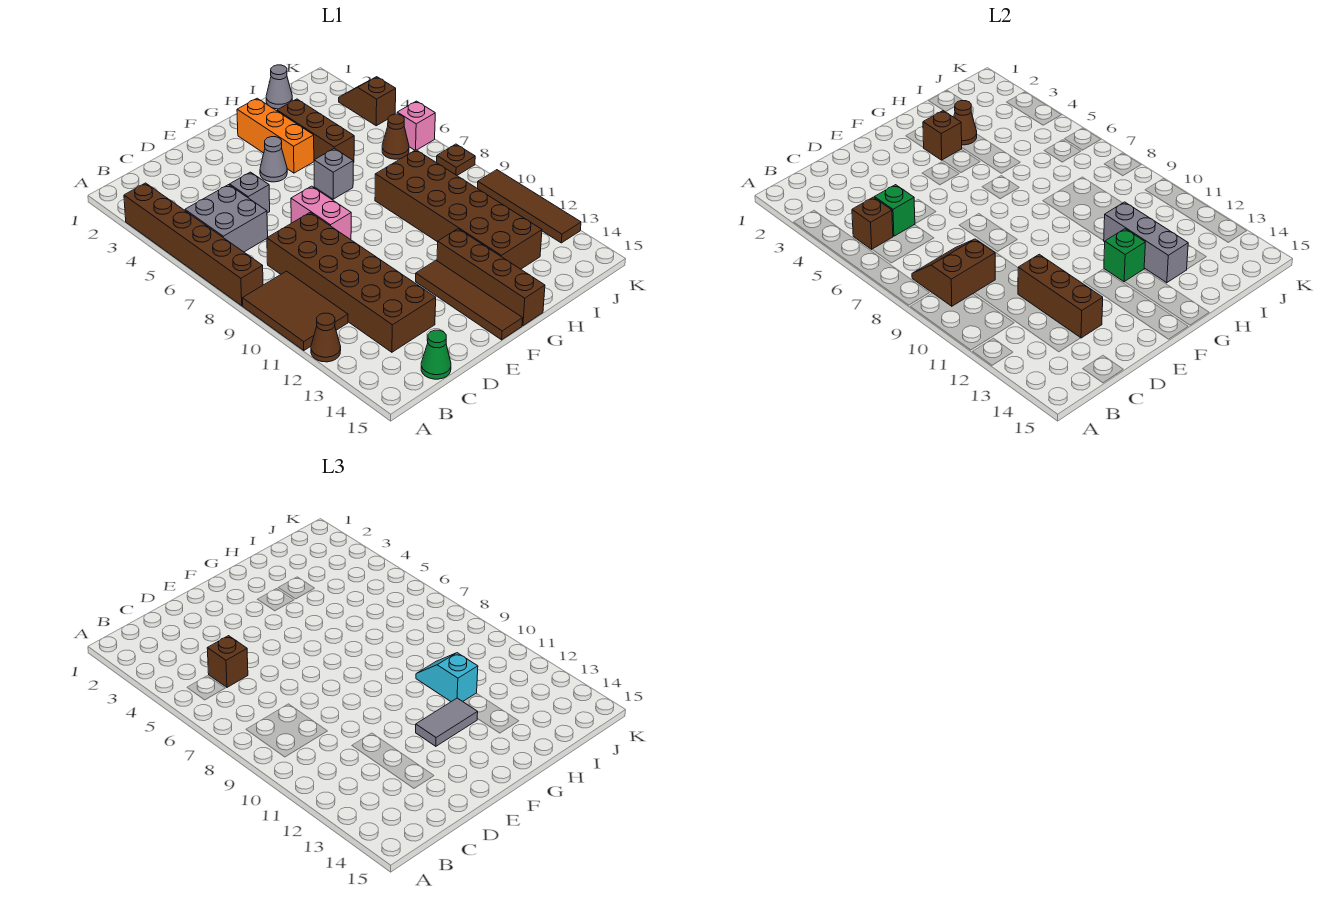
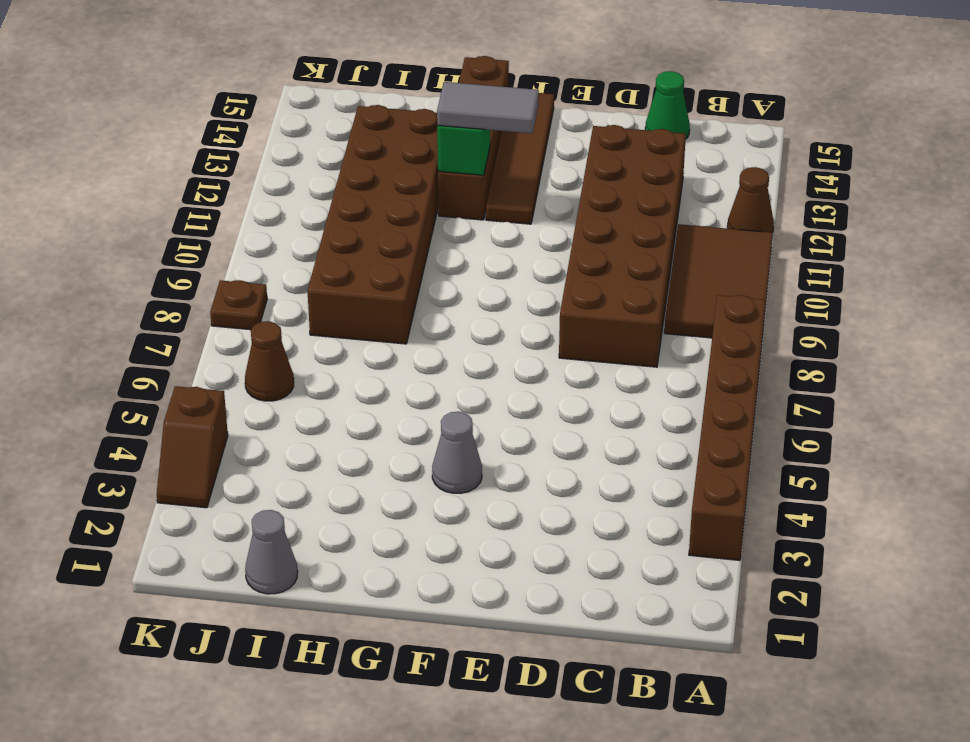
none -> grey brick B5:C6 level 1
none -> grey brick D5 level 1
none -> pink brick E7:E8 level 1
none -> orange brick G2:G4 level 1

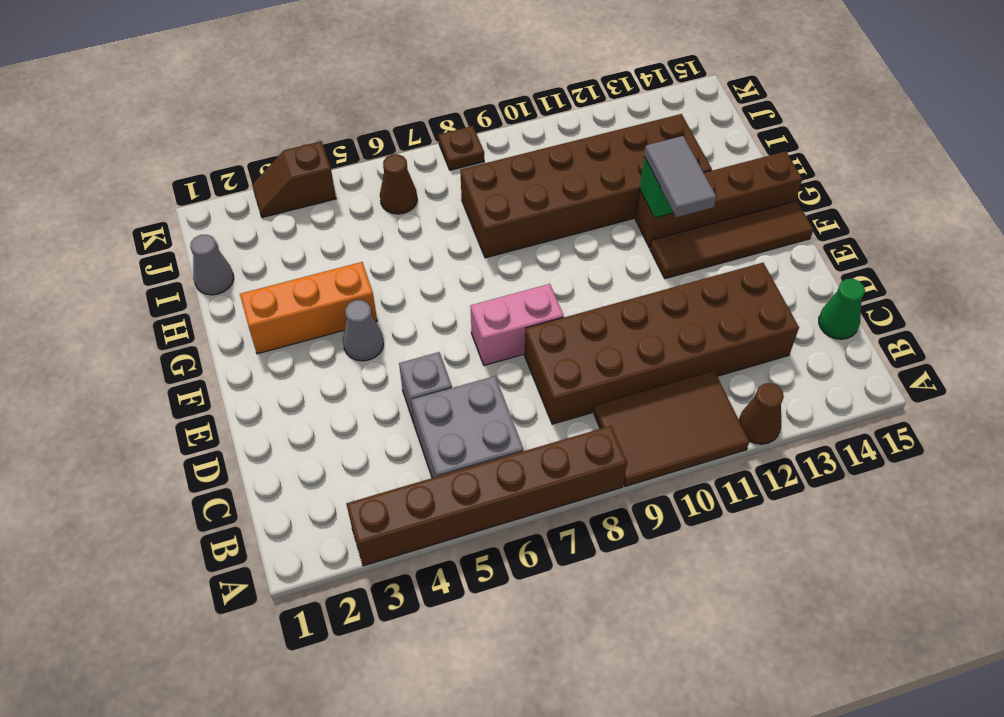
none -> grey brick G6 level 1
none -> brown brick H3:H5 level 1
none -> pink brick K6 level 1
none -> brown tile K10:K13 level 1

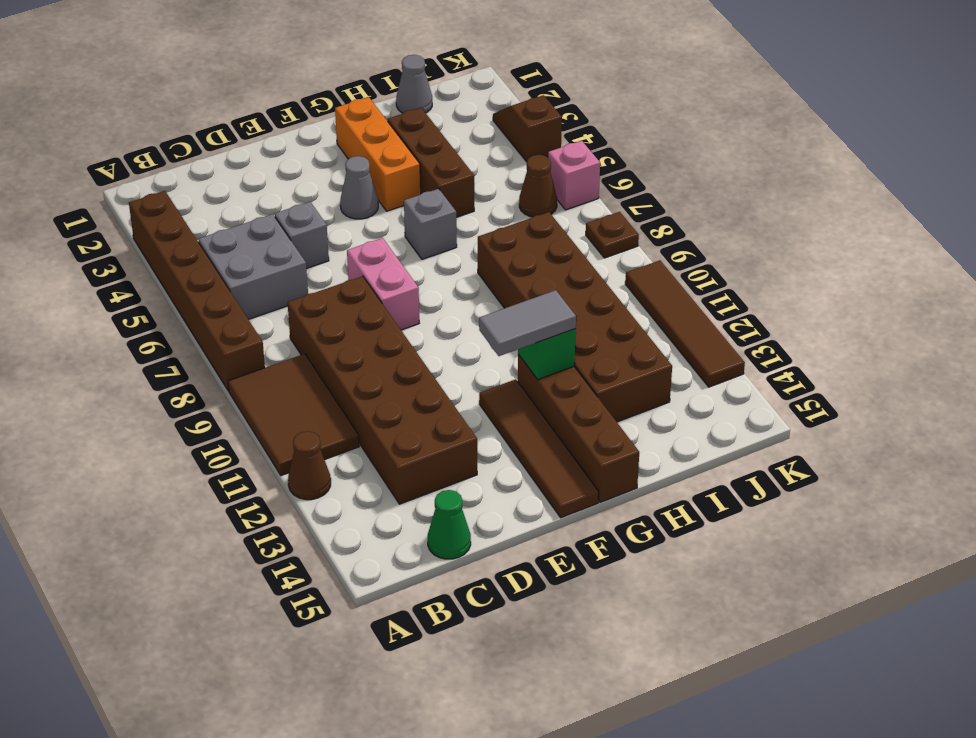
none -> brown brick B5 level 2
none -> brown slope B8:C9 level 2 top 9
none -> green brick C5 level 2
none -> brown brick D11:D13 level 2

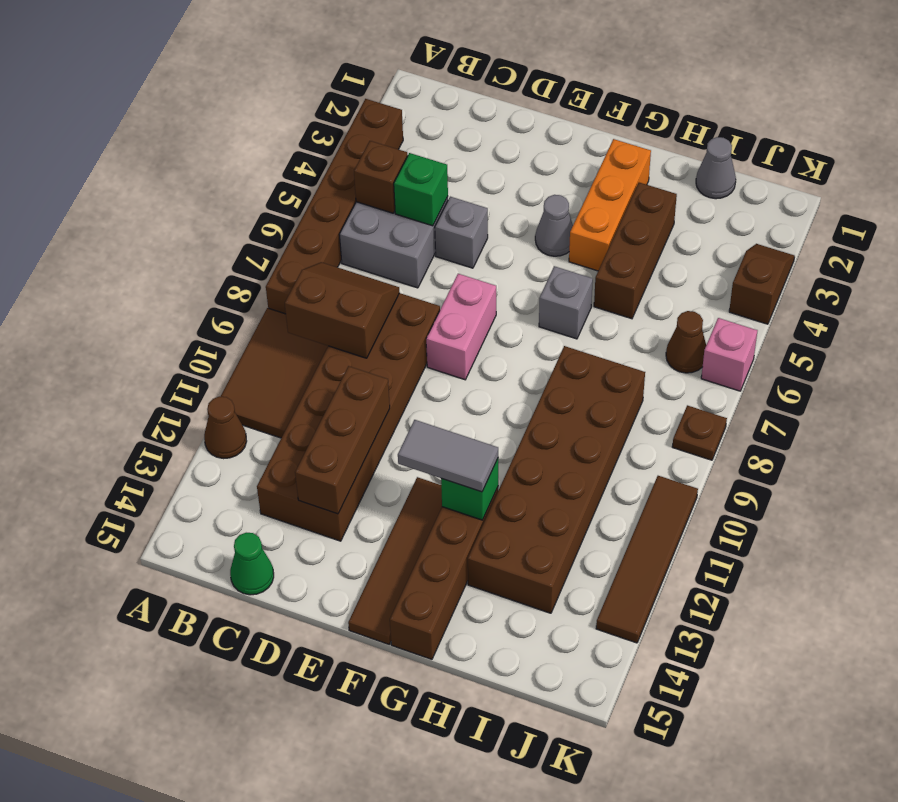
none -> brown brick G3 level 2
none -> brown cone H3 level 2
none -> grey brick H11:H13 level 2
none -> brown brick C5 level 3

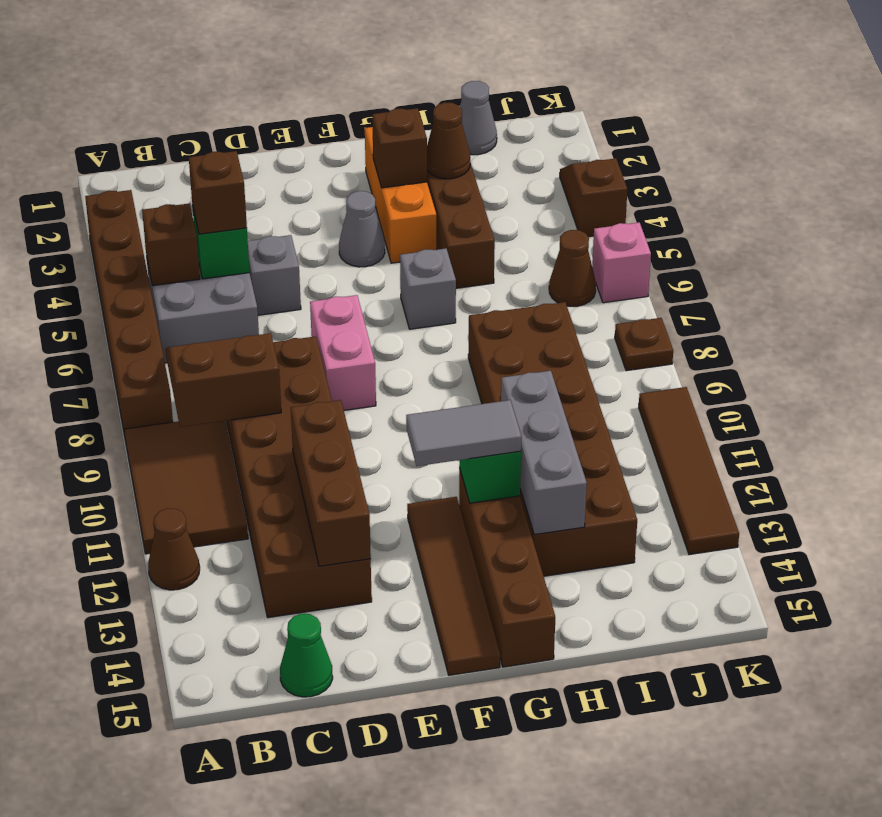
none -> cyan slope H10:H11 level 3 top 11

